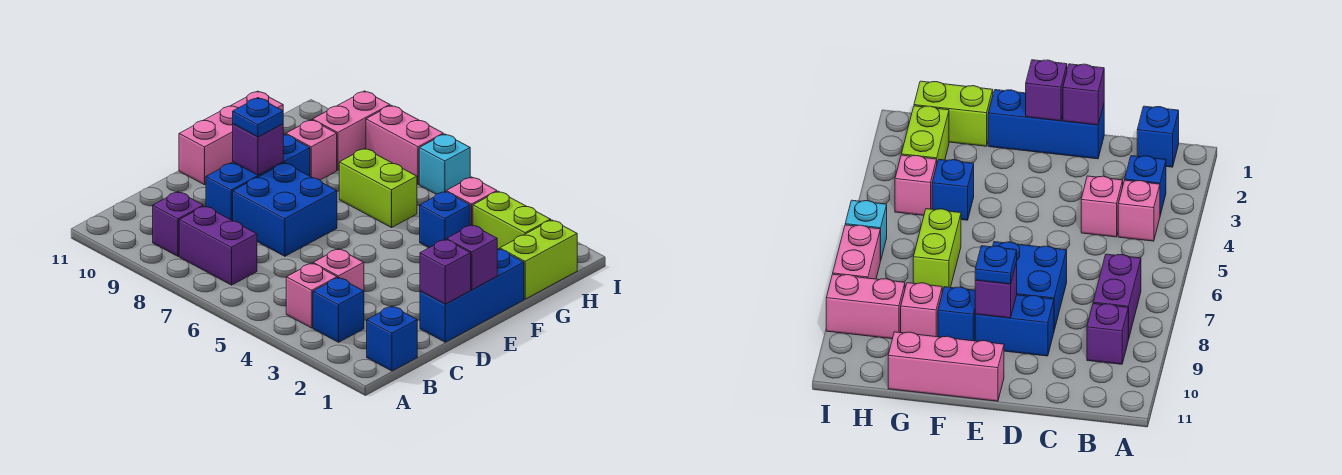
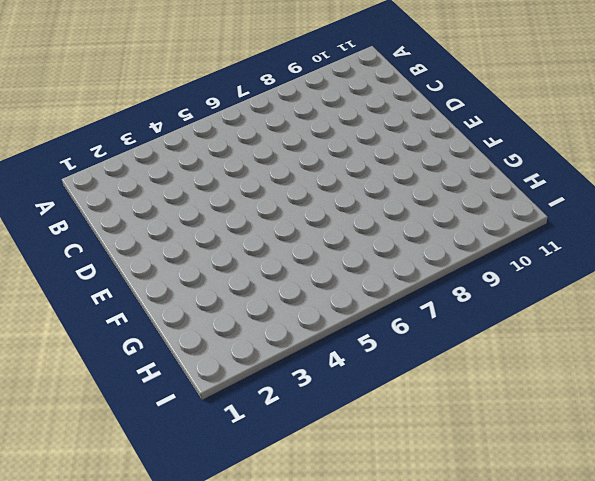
none -> blue brick B1 level 1
none -> blue brick B3 level 1
none -> pink brick B4 level 1

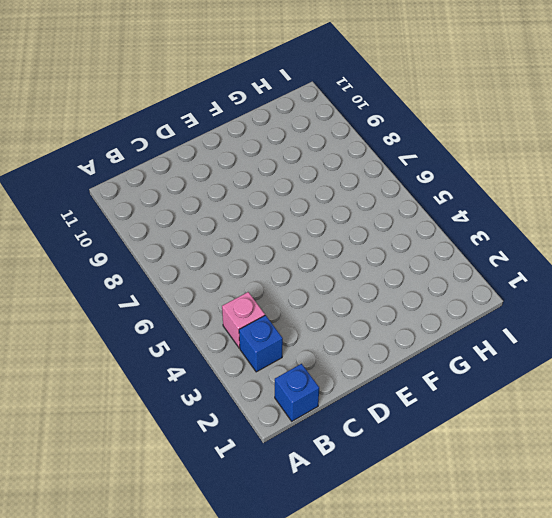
none -> purple brick B7:B8 level 1
none -> purple brick B9 level 1
none -> pink brick C4 level 1

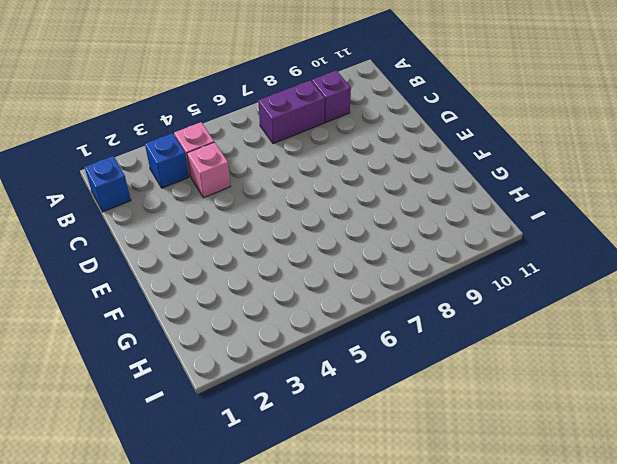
none -> blue brick D1:F1 level 1
none -> blue brick D7:E8 level 1
none -> blue brick D9:E9 level 1

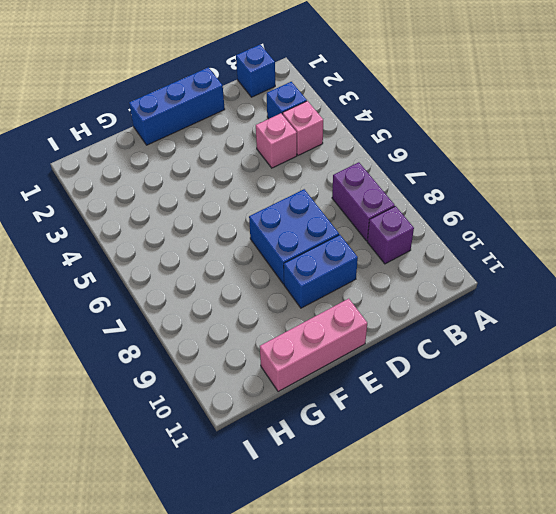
none -> blue brick F9 level 1
none -> lime brick G1:H1 level 1
none -> blue brick G4 level 1

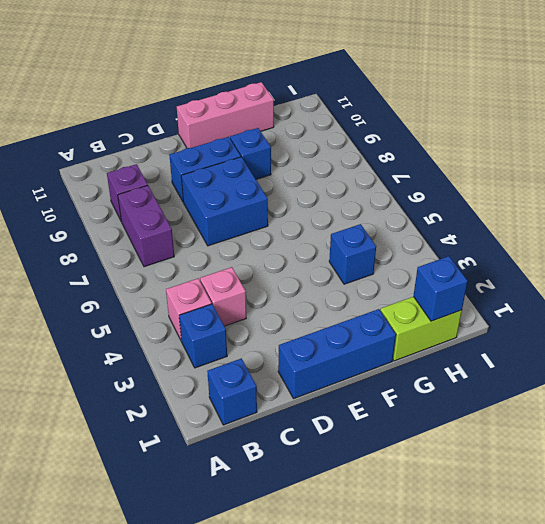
blue brick H1 level 2 -> none
none -> lime brick G6:G7 level 1
none -> pink brick G9 level 1
none -> lime brick H2:H3 level 1

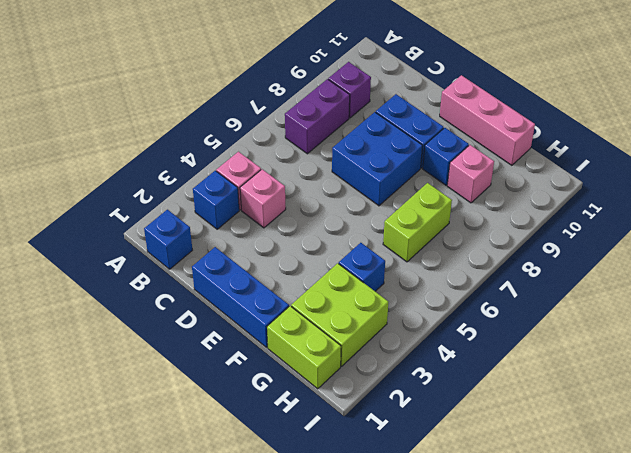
lime brick G2:H3 level 1 -> lime brick H2:H3 level 1
none -> pink brick H4 level 1
none -> pink brick H9:I9 level 1
none -> cyan brick I6 level 1

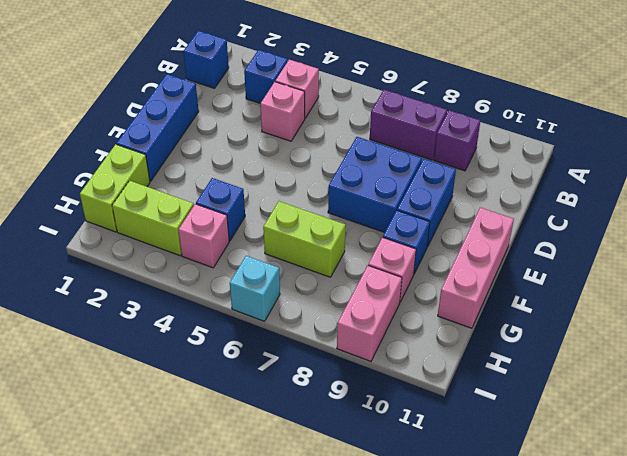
none -> pink brick I7:I8 level 1
none -> purple brick D1 level 2
none -> purple brick E1 level 2

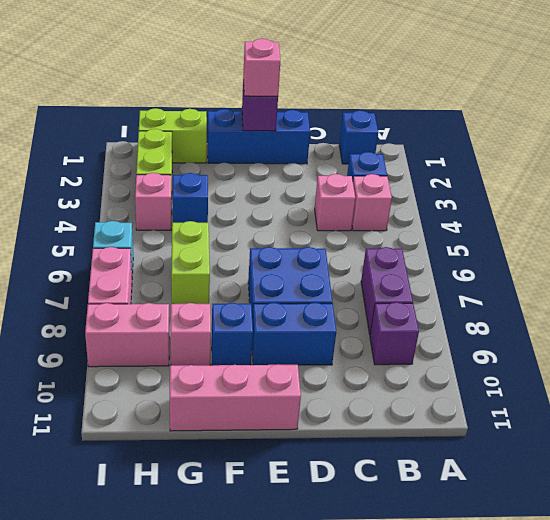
pink brick E1 level 3 -> none
none -> purple brick D1 level 2
none -> purple brick E9 level 2
none -> blue plate E9 level 3

